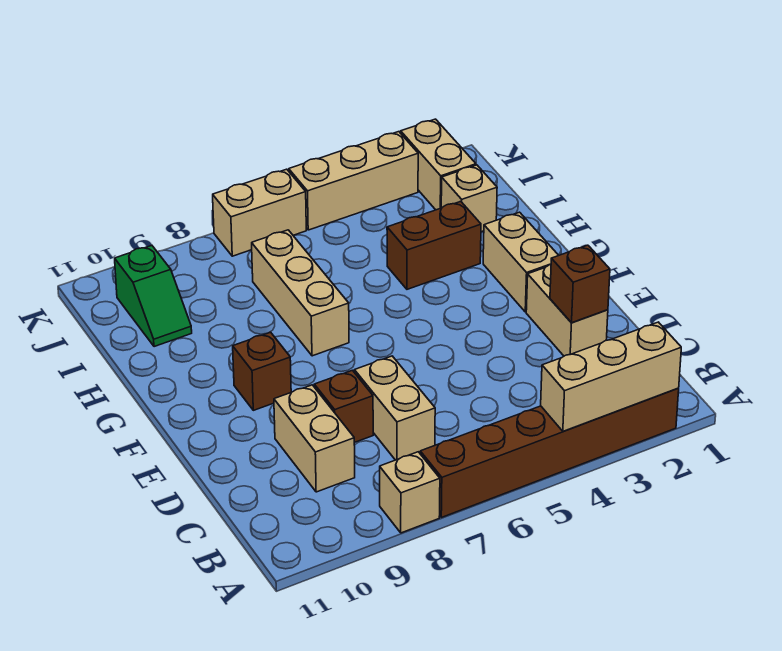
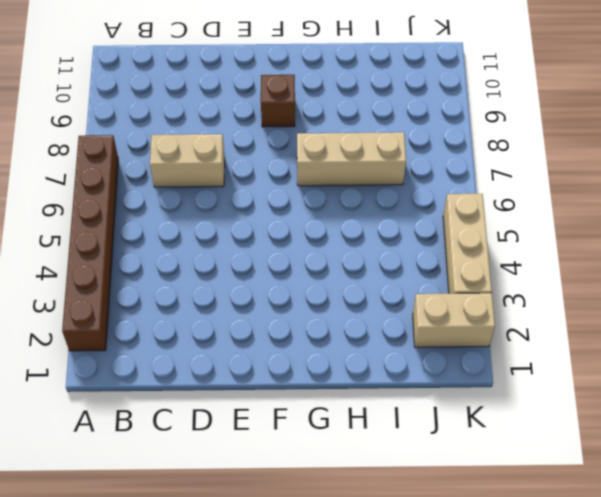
none -> tan brick A8 level 1
none -> tan brick C9:D9 level 1
none -> tan brick D2:E2 level 1

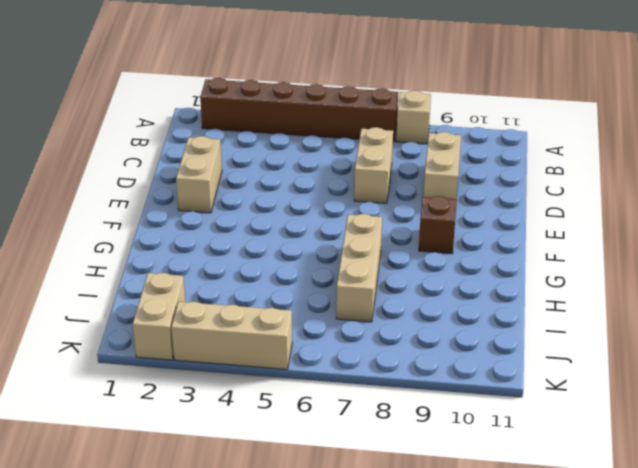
none -> brown brick D8 level 1
none -> tan brick F2:G2 level 1
none -> brown brick H3:H4 level 1

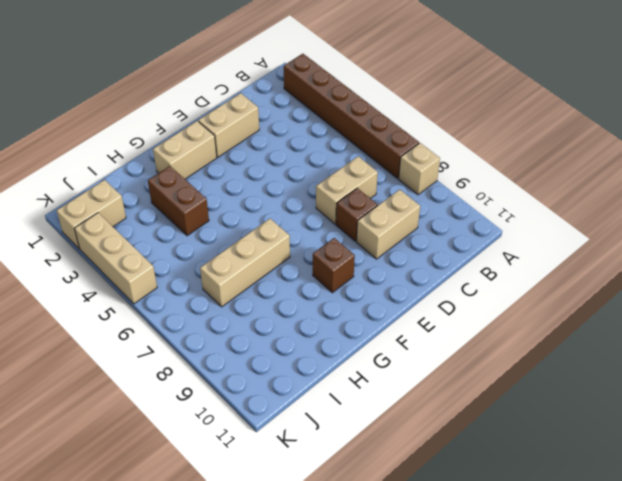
none -> tan brick I2 level 1
none -> green slope I10:J10 level 1 top J
none -> tan brick K6:K7 level 1

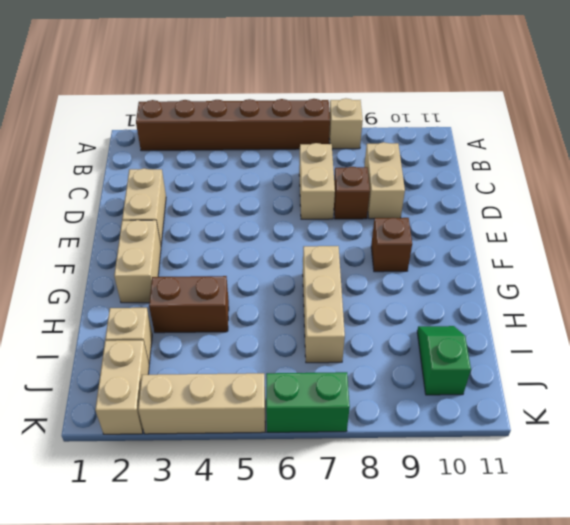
green brick K6:K7 level 1 -> tan brick K6:K7 level 1
none -> tan brick A2:A4 level 2
none -> brown brick D2 level 2

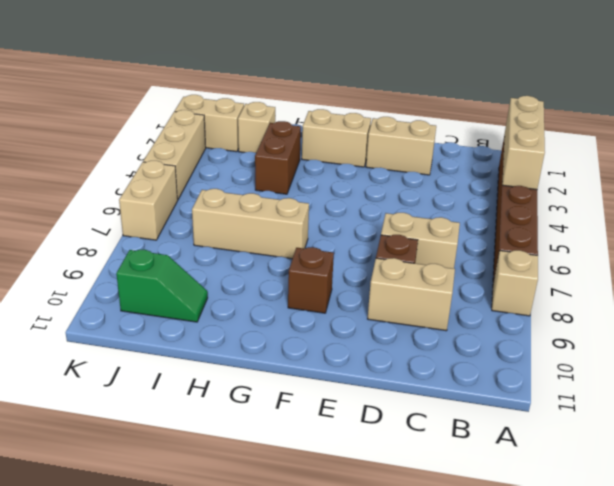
none -> brown brick D2 level 2

